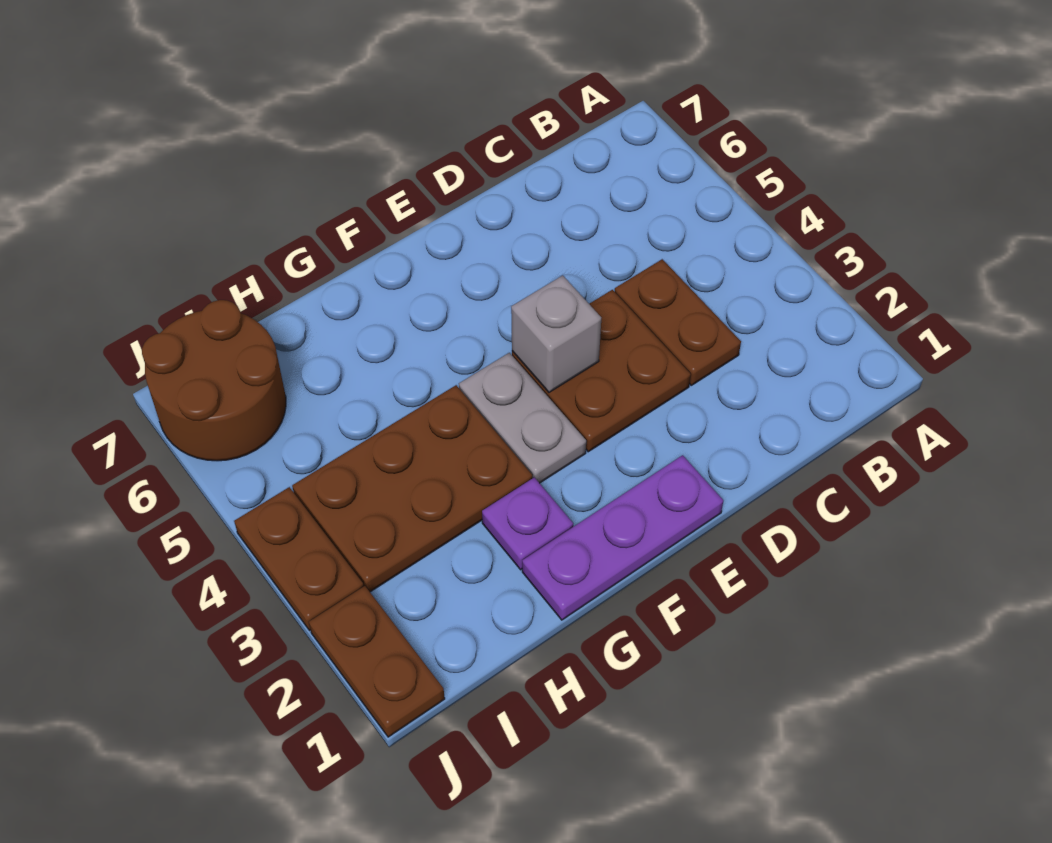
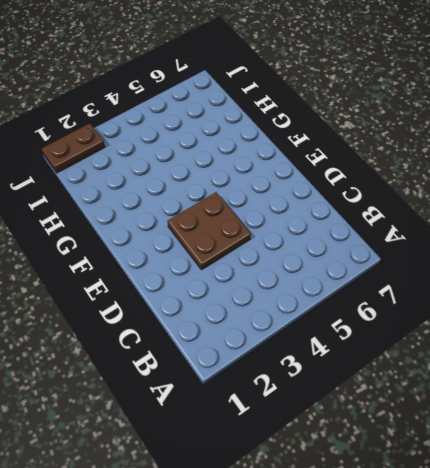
none -> brown plate C3:C4 level 1
none -> purple plate E1:G1 level 1

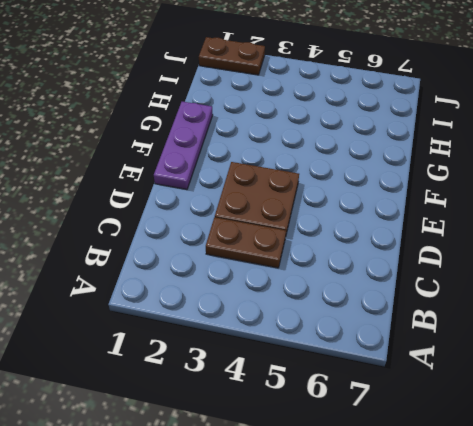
none -> grey plate F3:F4 level 1
none -> purple plate G2 level 1

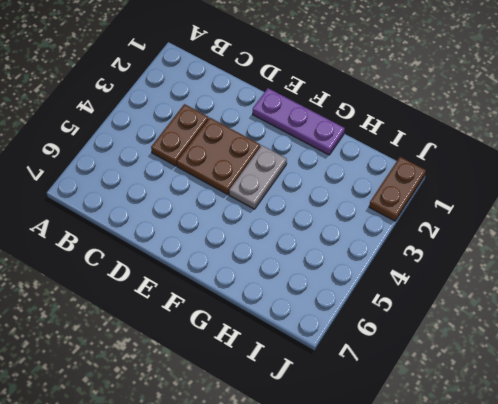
none -> purple plate G2 level 1
none -> brown plate G3:I4 level 1

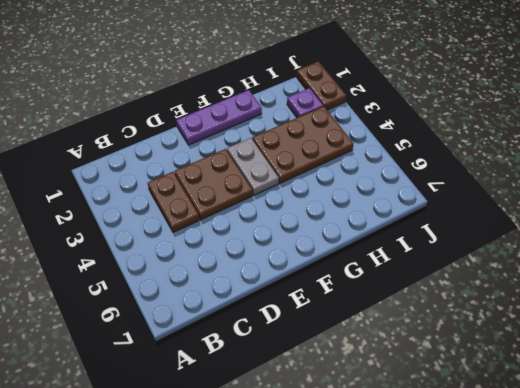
purple plate I2 level 1 -> purple plate G2 level 1
none -> brown round brick I6:J7 level 1
none -> brown plate J3:J4 level 1

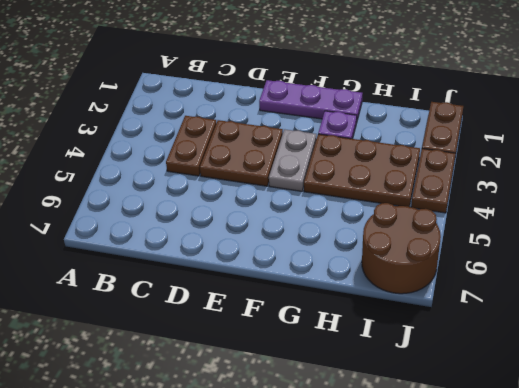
none -> grey brick E4 level 2

